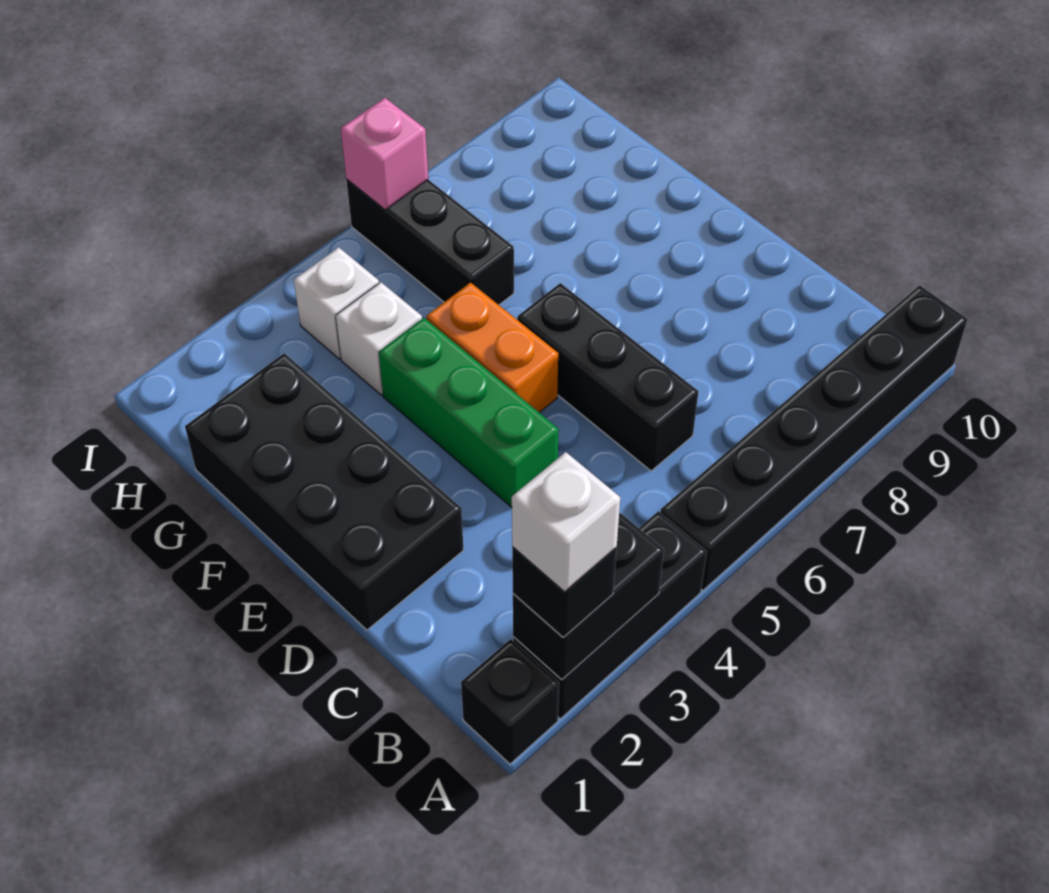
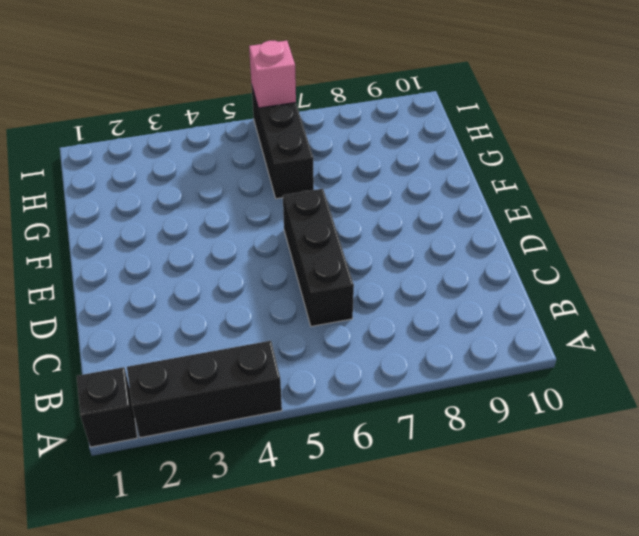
none -> black brick A5:A10 level 1
none -> black brick D1:G2 level 1
none -> green brick D4:F4 level 1

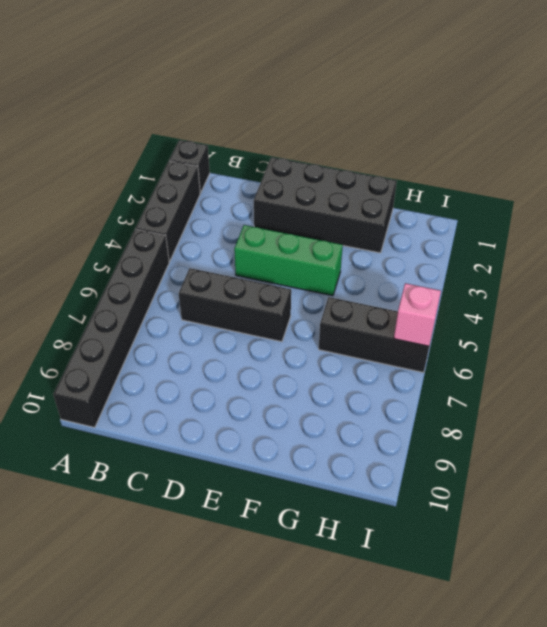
none -> orange brick E5:F5 level 1
none -> white brick G4 level 1
none -> white brick H4 level 1

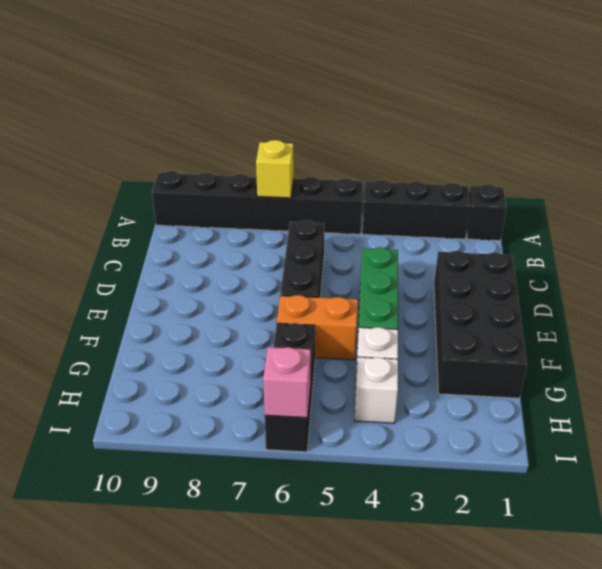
yellow brick A7 level 2 -> none
orange brick F5:F6 level 1 -> orange brick E5:F5 level 1
none -> black brick A2:A3 level 2
none -> black brick A2 level 3
none -> white brick A2 level 4

